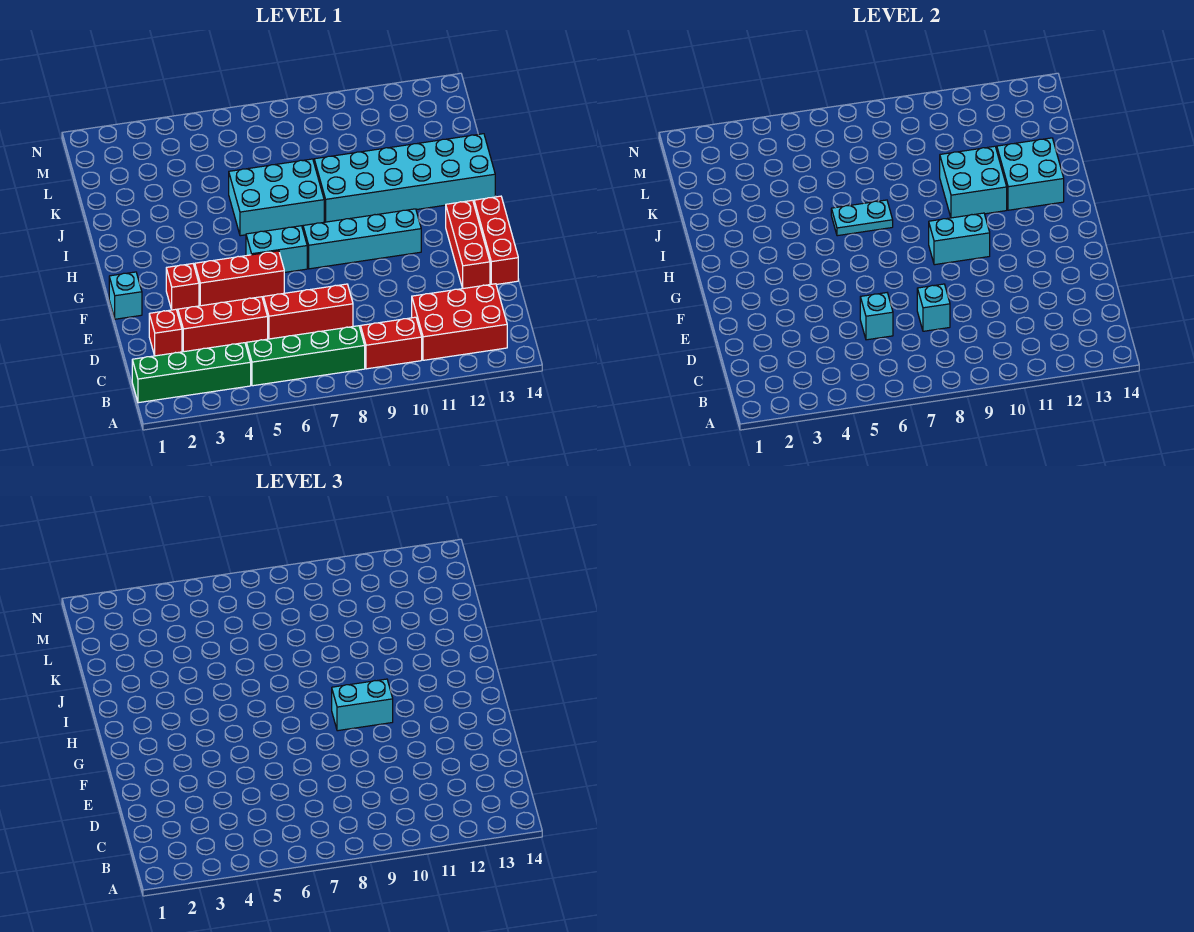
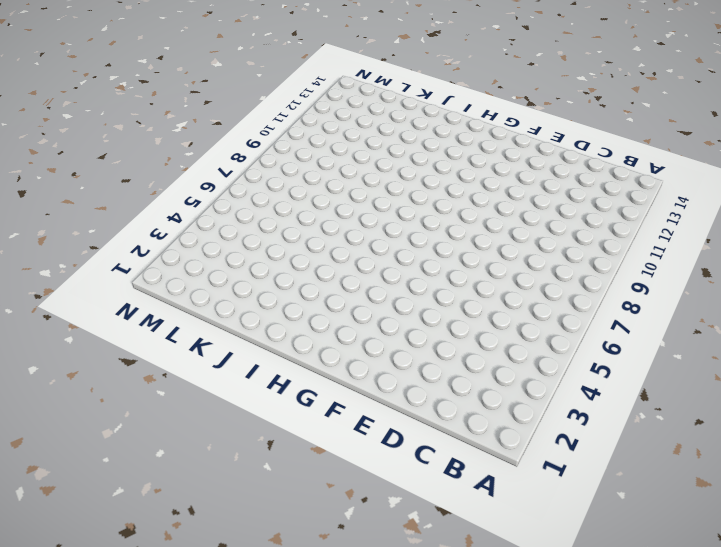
none -> green brick B1:B4 level 1
none -> green brick B5:B8 level 1
none -> red brick B9:B10 level 1

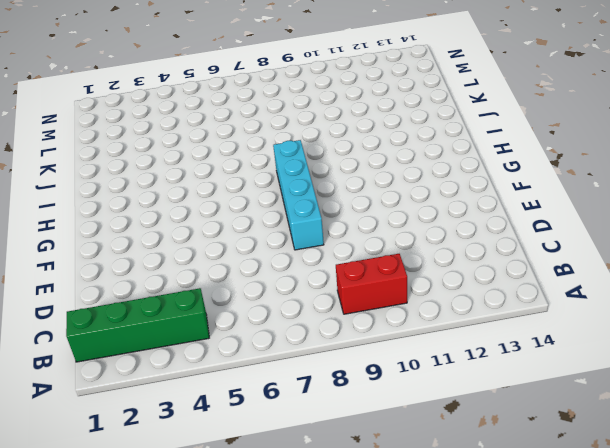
cyan brick E8:H8 level 1 -> cyan brick G8:G11 level 1
none -> green brick B5:B8 level 1
none -> red brick B11:C13 level 1
none -> red brick D2 level 1

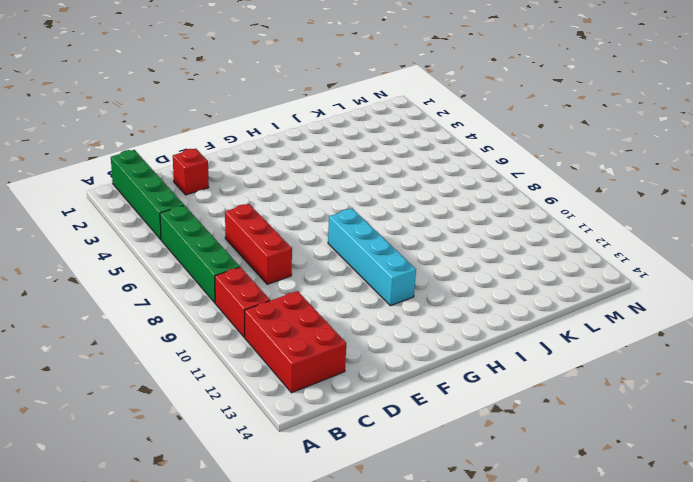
none -> red brick D3:D5 level 1
none -> red brick E13:G13 level 1
none -> red brick E14:G14 level 1

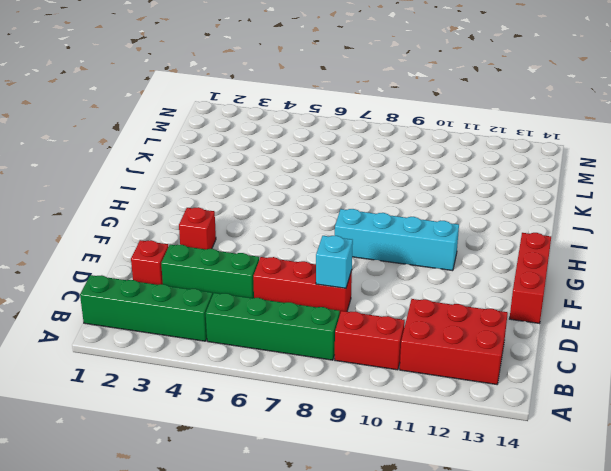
green brick D3:D5 level 1 -> red brick D3:D5 level 1
none -> red brick E13:G13 level 1
none -> cyan brick F1 level 1
none -> red brick F4:F6 level 1

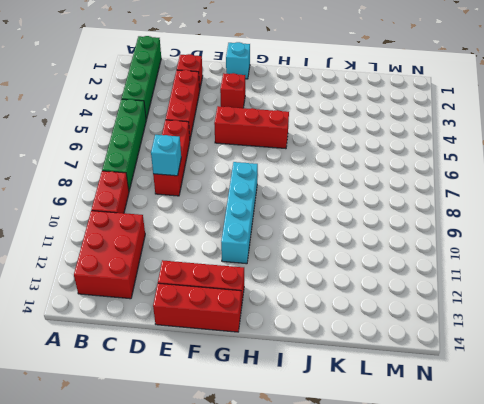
red brick F5:H5 level 1 -> red brick F4:F6 level 1
none -> cyan brick G6:G7 level 1
none -> cyan brick I6:J8 level 1
none -> cyan brick I9:J14 level 1

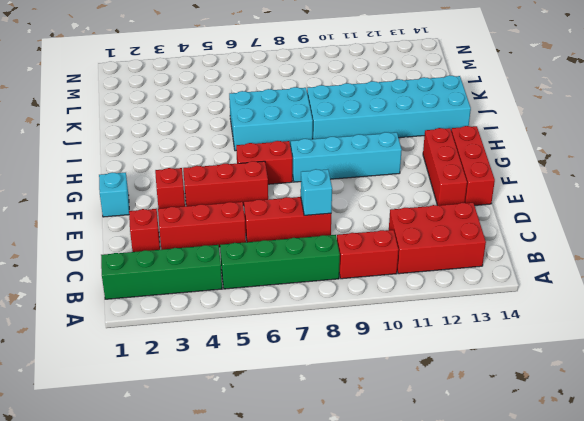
red brick G6:G7 level 1 -> cyan brick G6:G7 level 1
none -> cyan brick D6 level 2
none -> cyan brick G9:G10 level 2
none -> cyan plate I6:I7 level 2

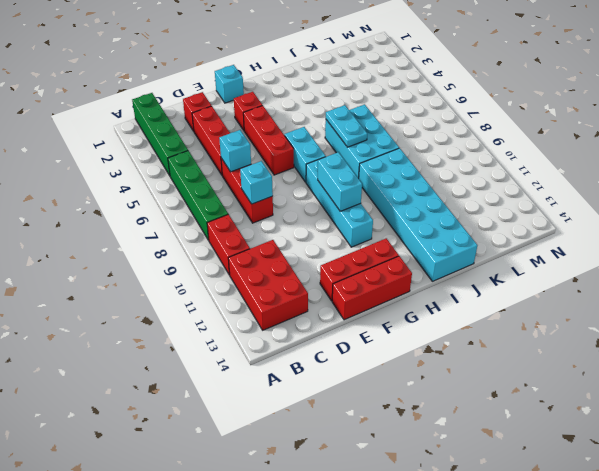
none -> cyan brick I10:J11 level 2
none -> cyan brick I12:J13 level 2
none -> cyan brick G9:G10 level 3

